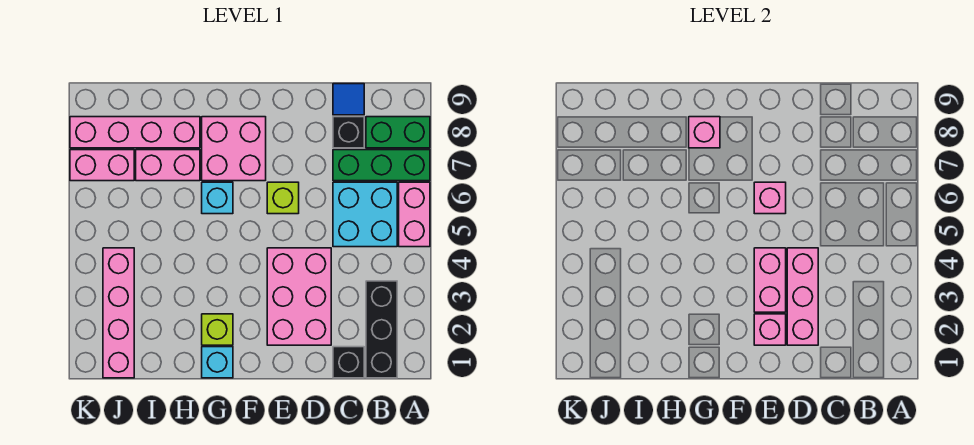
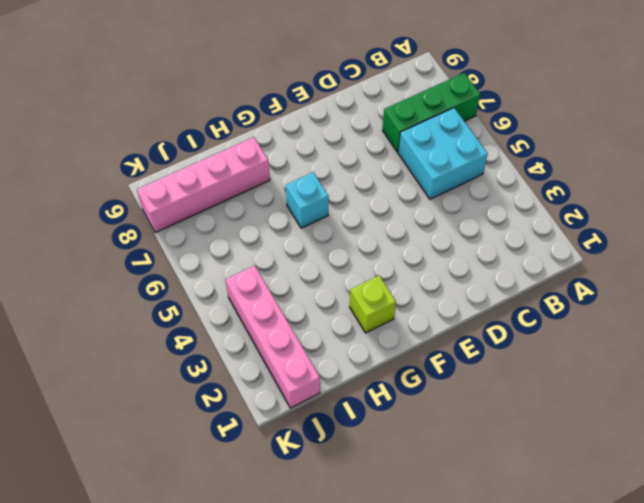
none -> pink brick A5:A6 level 1
none -> green brick A8:B8 level 1
none -> black brick B1:B3 level 1

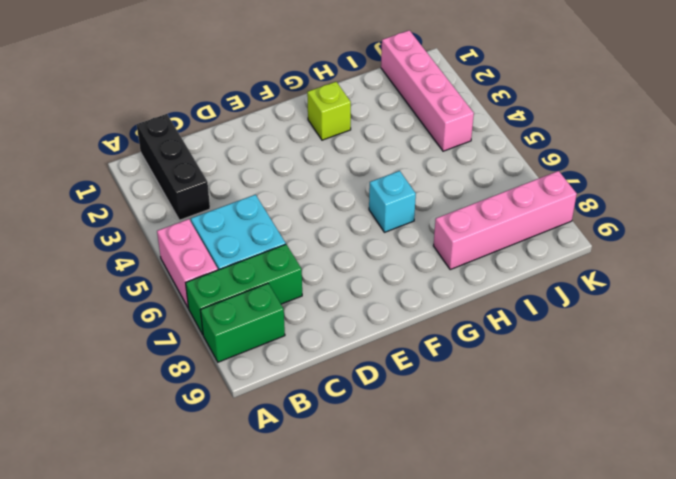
none -> black brick C1 level 1
none -> black brick C8 level 1
none -> blue tile C9 level 1

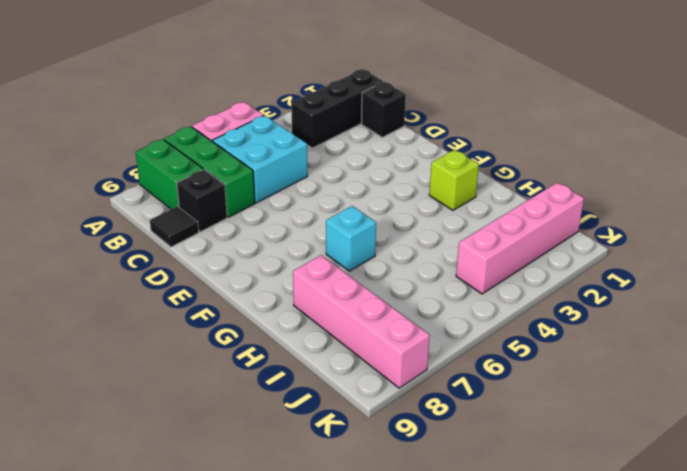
black tile C9 level 1 -> blue tile C9 level 1
none -> pink brick D2:E4 level 1
none -> lime brick E6 level 1
none -> pink brick F7:G8 level 1

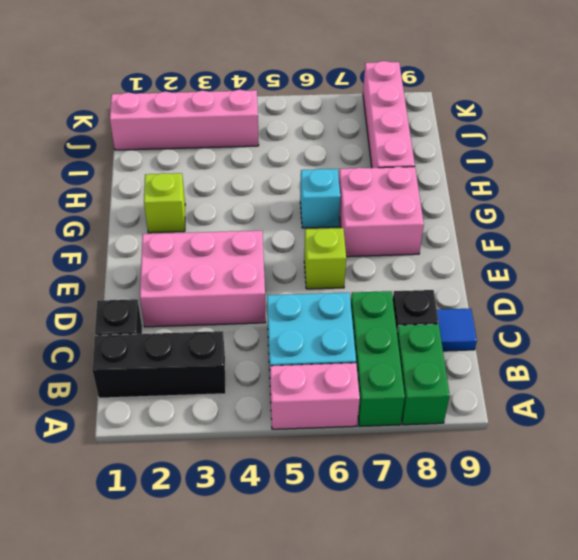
none -> cyan brick G1 level 1
none -> pink brick H7:I7 level 1
none -> pink brick J7:K7 level 1

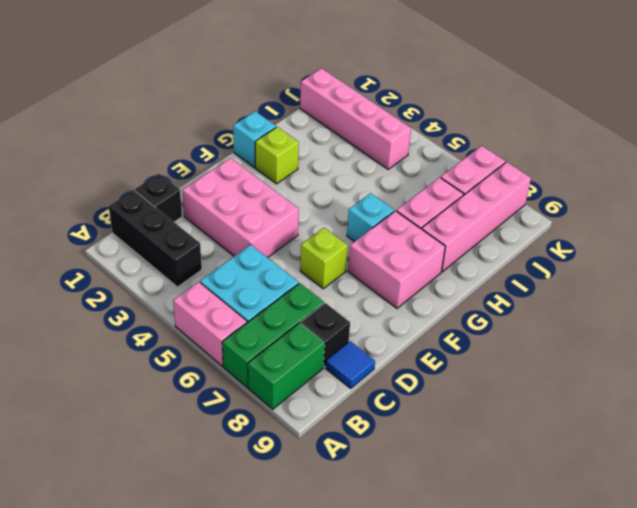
none -> pink brick D2:D4 level 2
none -> pink brick E2 level 2
none -> pink brick E3:E4 level 2

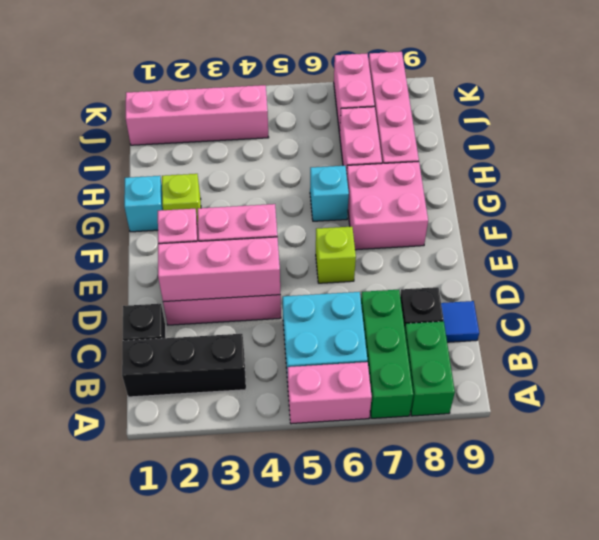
none -> pink brick E6 level 2
none -> pink brick G8 level 2

